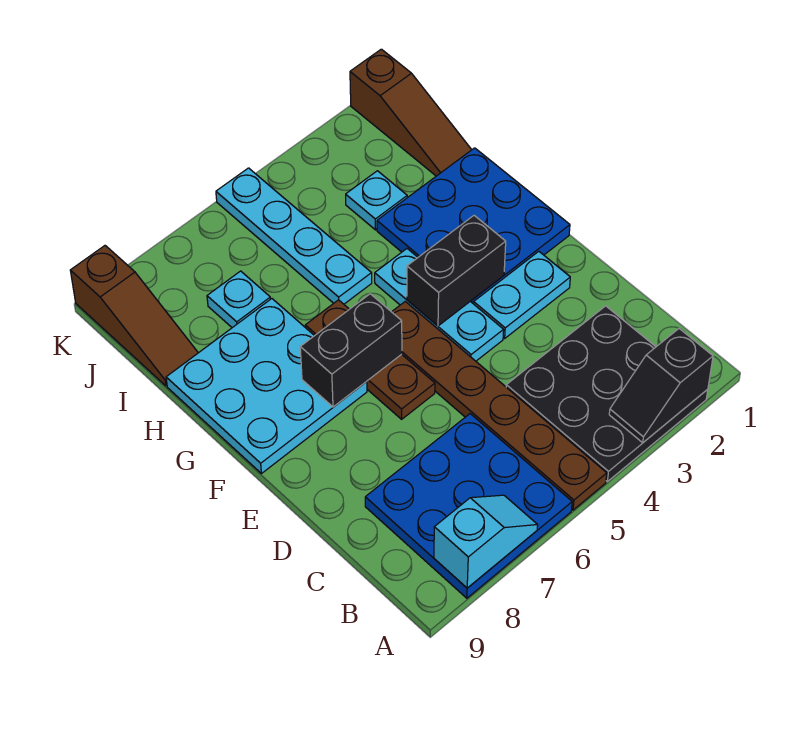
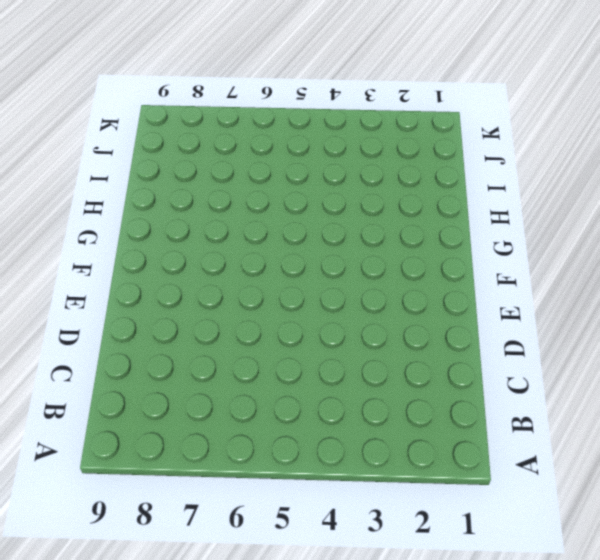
none -> black plate A2:C4 level 1
none -> brown plate A5:F5 level 1
none -> blue plate A6:C8 level 1

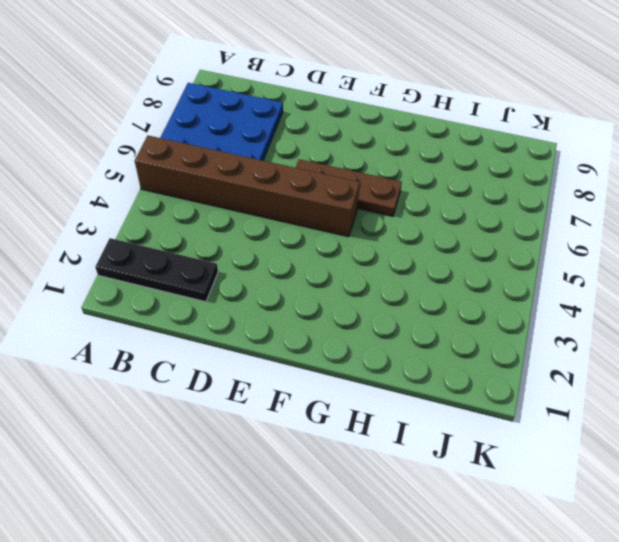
black plate A2:C2 level 1 -> black plate A2:C4 level 1
brown brick A5:F5 level 1 -> brown plate A5:F5 level 1
none -> cyan plate E2:E3 level 1
none -> cyan plate E4:G4 level 1
none -> blue plate F1:H3 level 1

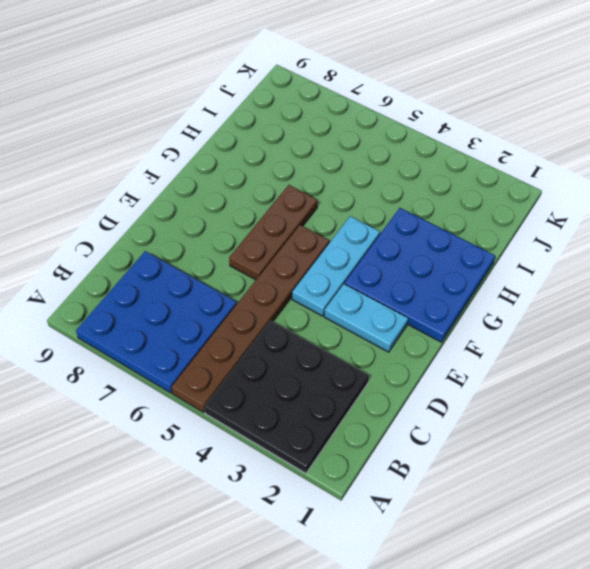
none -> cyan plate F7:H9 level 1
none -> cyan plate H5:K5 level 1
none -> brown slope I1:K1 level 1 top K

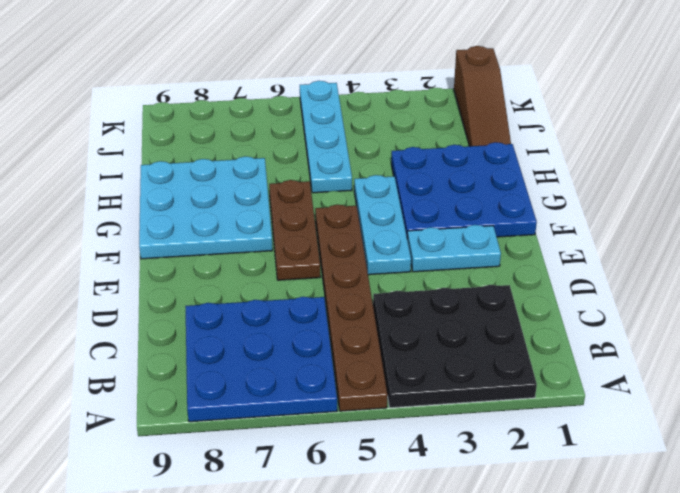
none -> cyan plate I3 level 1
none -> cyan plate I7 level 1
none -> brown slope I9:K9 level 1 top K

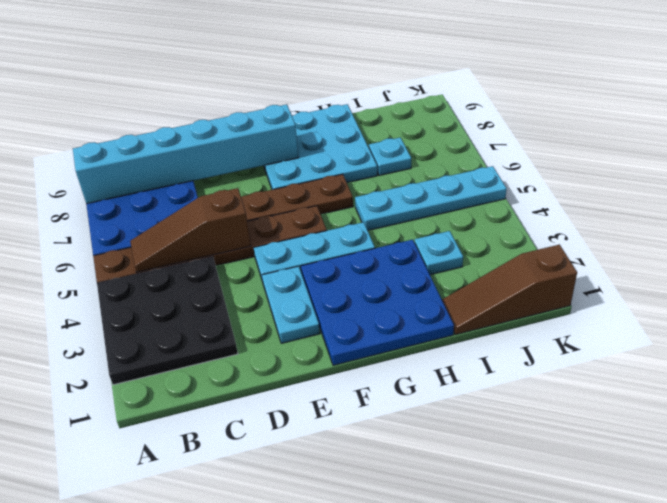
cyan brick A8:F8 level 2 -> cyan slope A7:A8 level 2 top 8
brown slope B5:D5 level 2 top D -> brown slope I9:K9 level 1 top K
none -> black slope A2:A3 level 2 top 2
none -> black brick F3:F4 level 2
none -> black brick F6:F7 level 2

